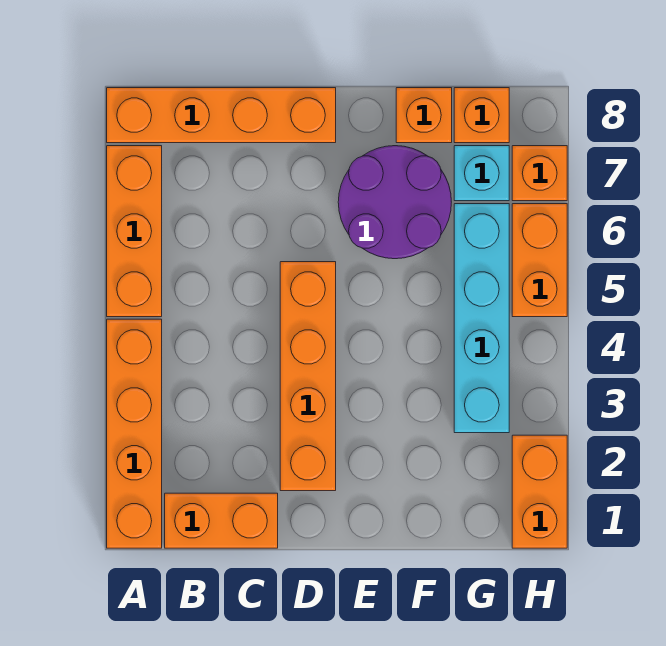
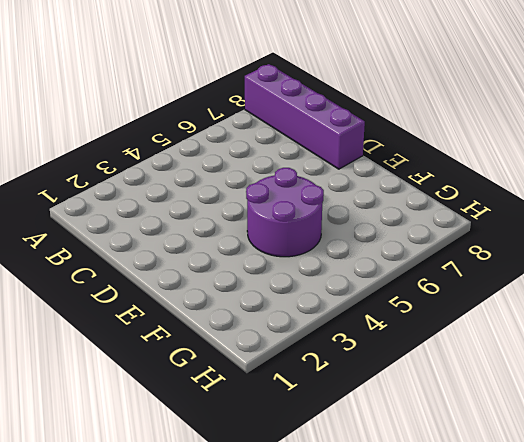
purple brick A8:D8 level 1 -> orange brick A8:D8 level 1
purple round brick E4:F5 level 1 -> purple round brick E6:F7 level 1
none -> orange brick A1:A4 level 1
none -> orange brick A5:A7 level 1
none -> orange brick B1:C1 level 1

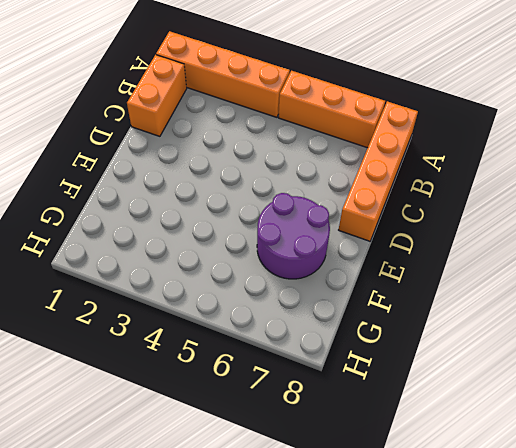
none -> orange brick D2:D5 level 1
none -> orange brick F8 level 1
none -> cyan brick G3:G6 level 1

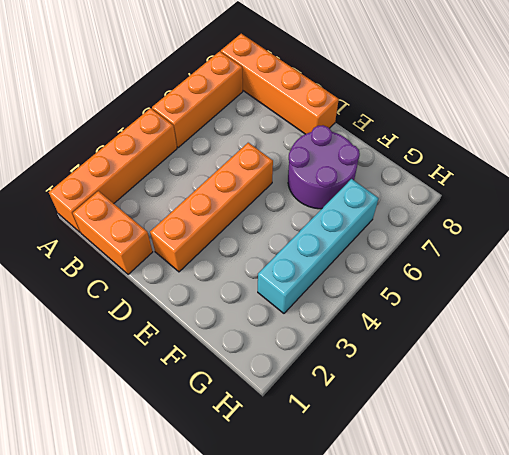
none -> orange brick F8 level 1
none -> cyan brick G7 level 1
none -> orange brick G8 level 1

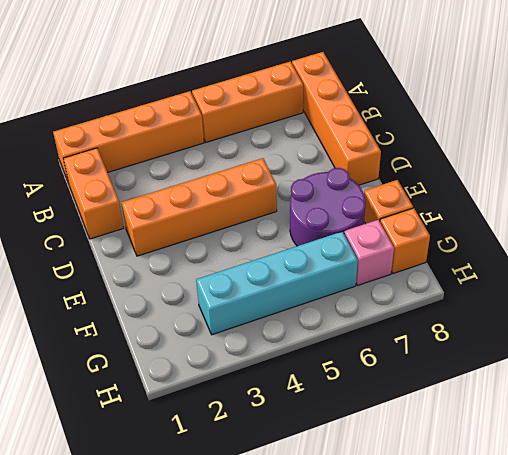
pink brick G7 level 1 -> cyan brick G7 level 1
none -> orange brick H1:H2 level 1
none -> orange brick H5:H6 level 1
none -> orange brick H7 level 1

